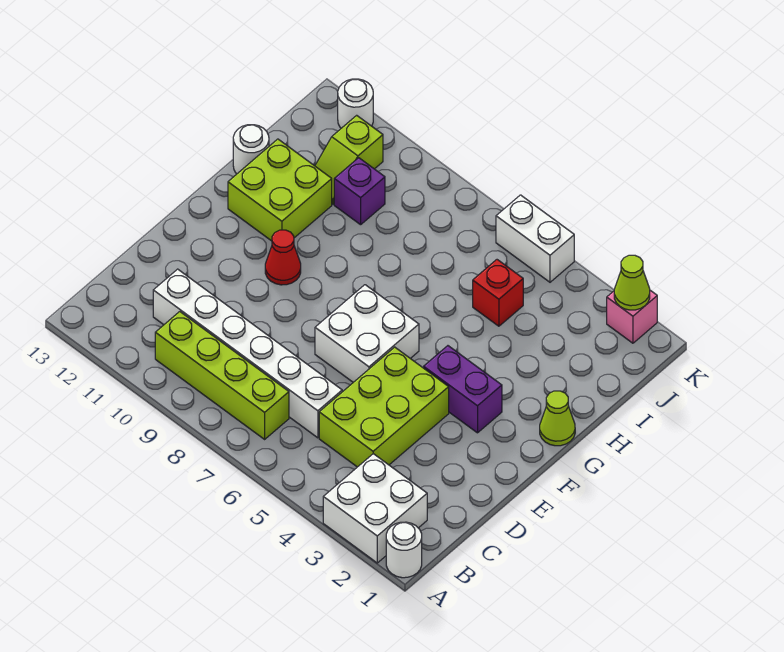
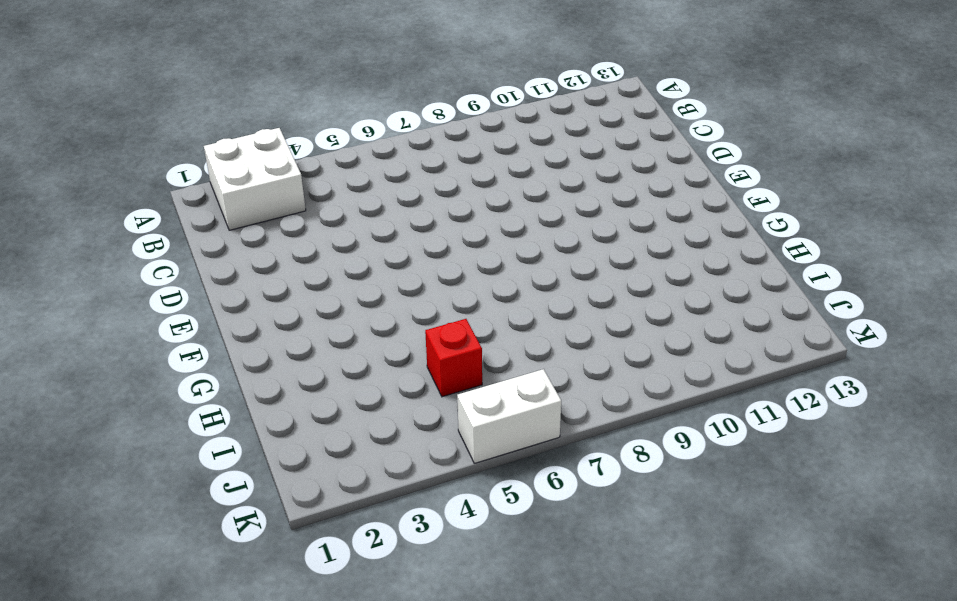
none -> white round brick A1 level 1
none -> lime brick B7:B10 level 1
none -> lime brick C4:E5 level 1

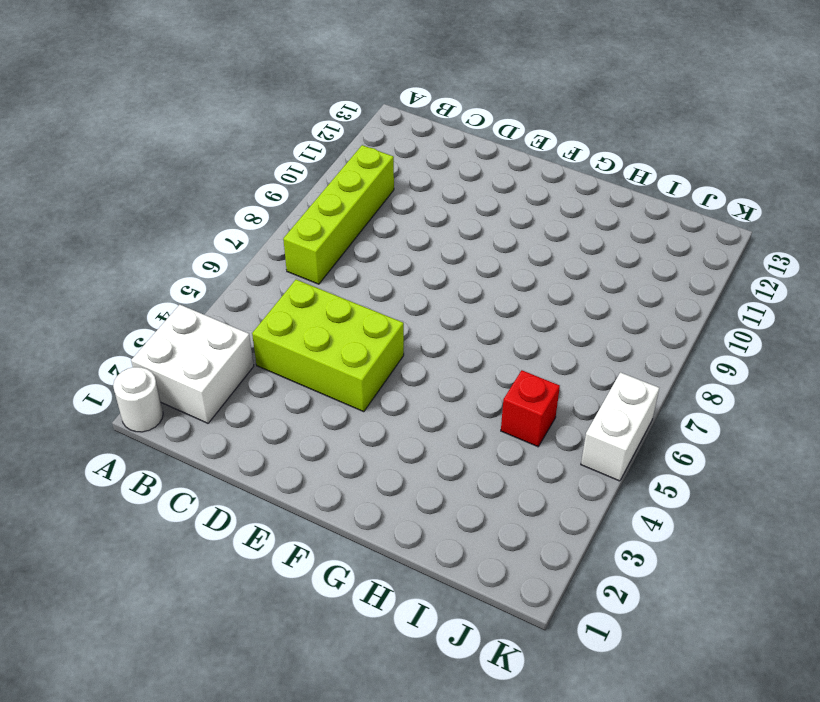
none -> white brick C6:C11 level 1
none -> white brick E6:F7 level 1
none -> purple brick F3:F4 level 1

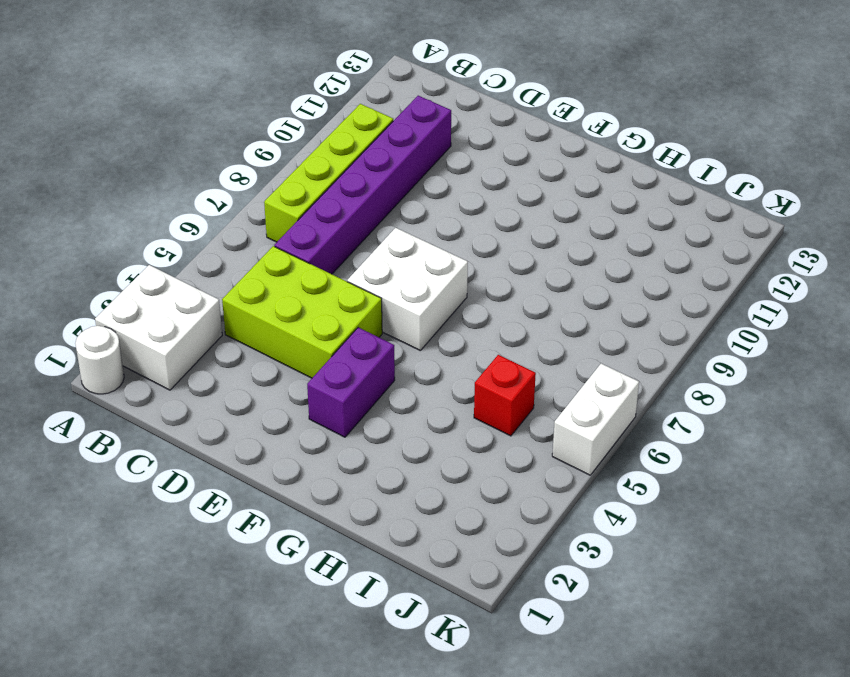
purple brick C6:C11 level 1 -> white brick C6:C11 level 1
none -> red cone F10 level 1
none -> lime cone G1 level 1
none -> lime brick G11:H12 level 1

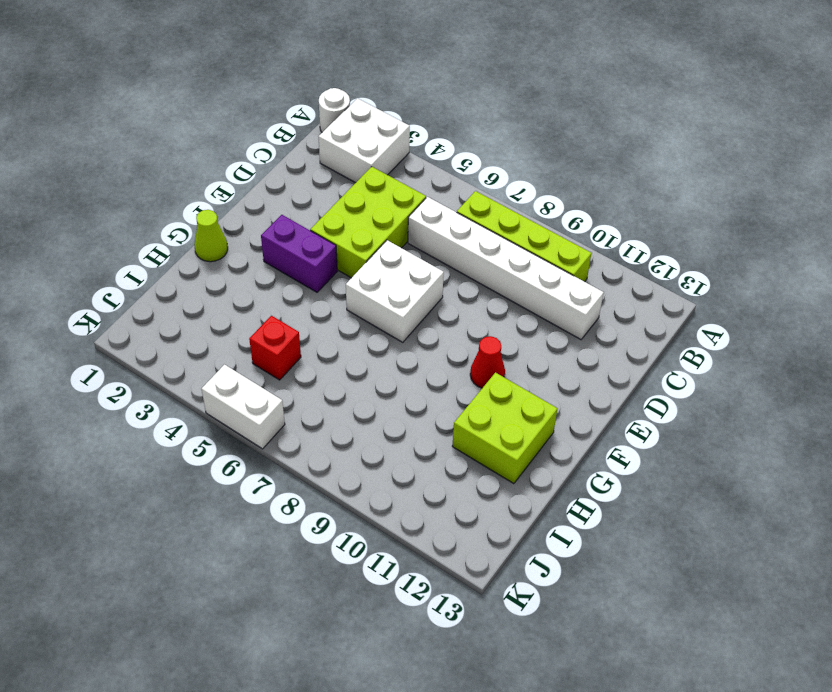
none -> white round brick H13 level 1
none -> purple brick I10 level 1
none -> lime slope I11:J11 level 1 top J

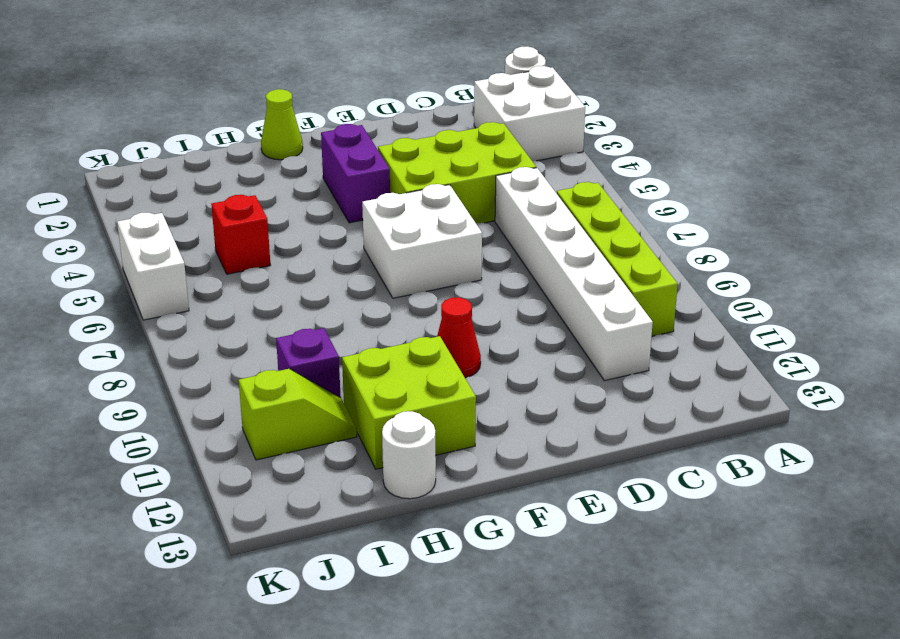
none -> pink brick K2 level 1
none -> white round brick K12 level 1
none -> lime cone K2 level 2

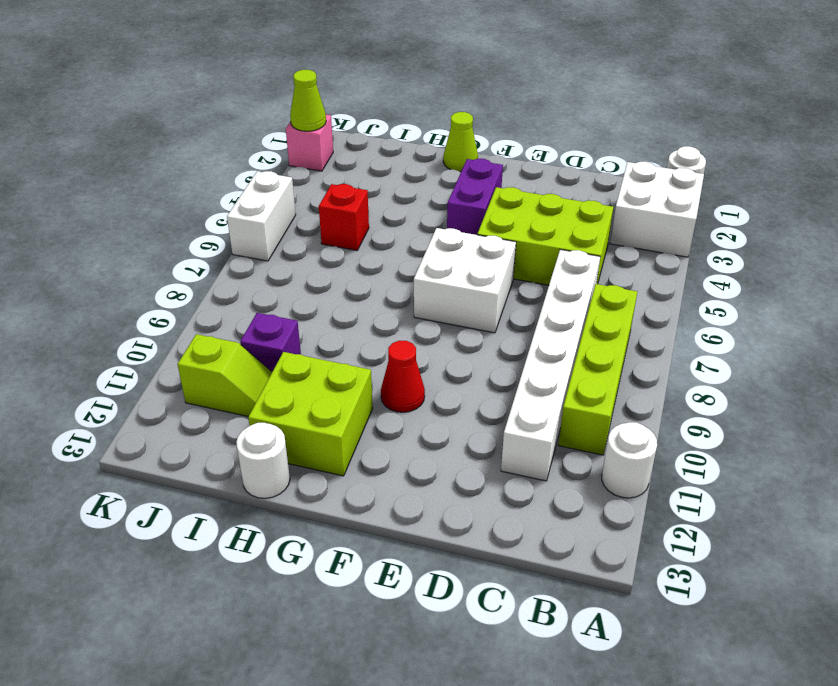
white round brick A11 level 1 -> white round brick K12 level 1

